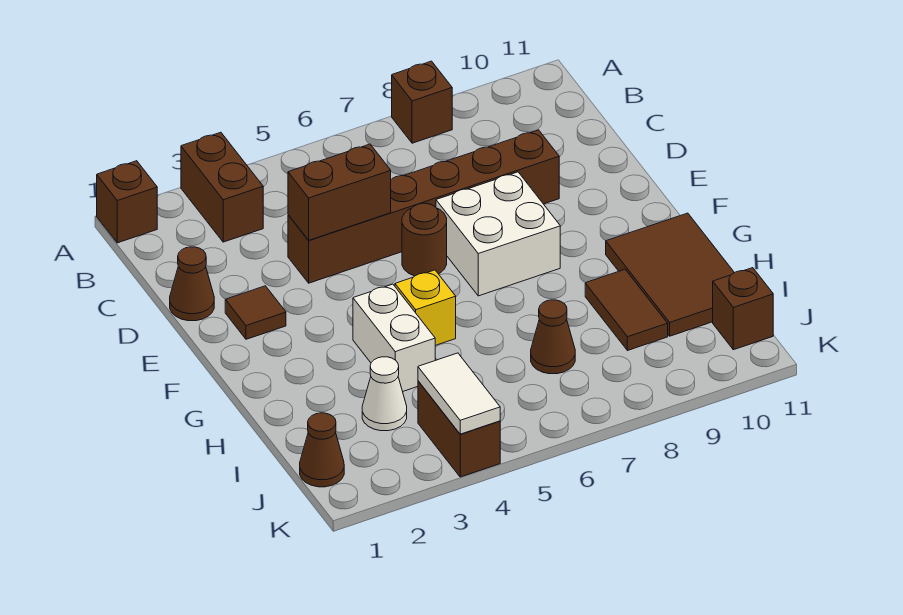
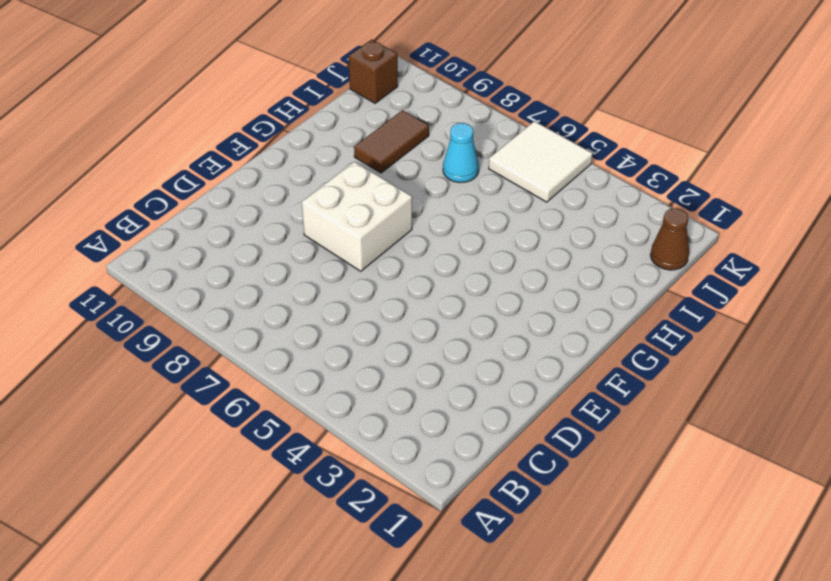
cyan cone I7 level 1 -> brown cone I7 level 1
white tile J5:K6 level 1 -> none
none -> brown brick A1 level 1
none -> brown brick A3:B3 level 1
none -> brown brick A8 level 1

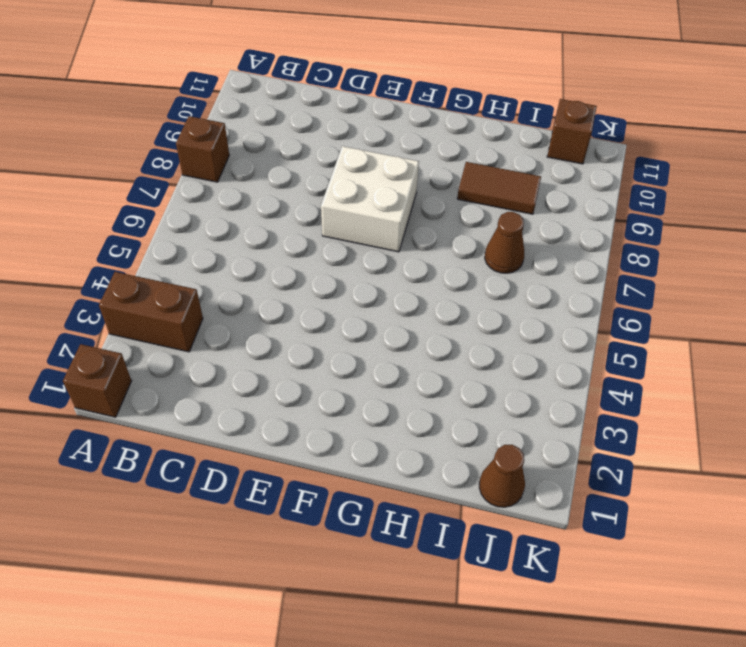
none -> brown cone D1 level 1
none -> brown brick D4:D9 level 1
none -> brown tile E2 level 1

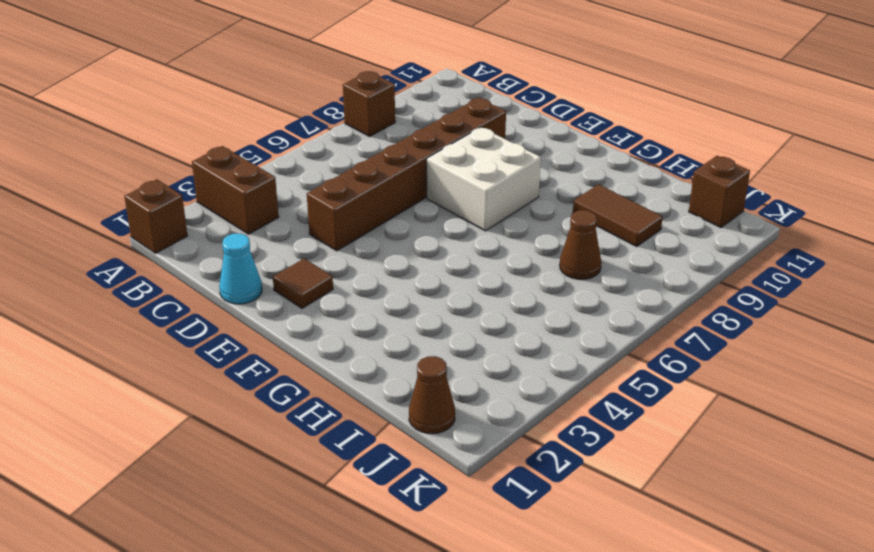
cyan cone D1 level 1 -> brown cone D1 level 1
none -> brown round brick E6 level 1
none -> white brick G4:H4 level 1
none -> yellow brick G5 level 1

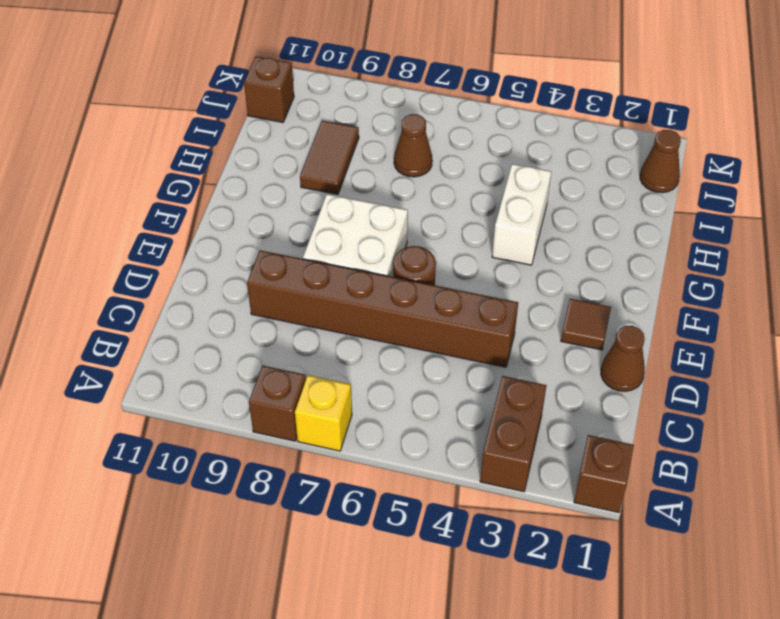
yellow brick A7 level 1 -> yellow brick G5 level 1
none -> brown tile G10:I11 level 1
none -> white cone I3 level 1
none -> brown brick J4:K4 level 1

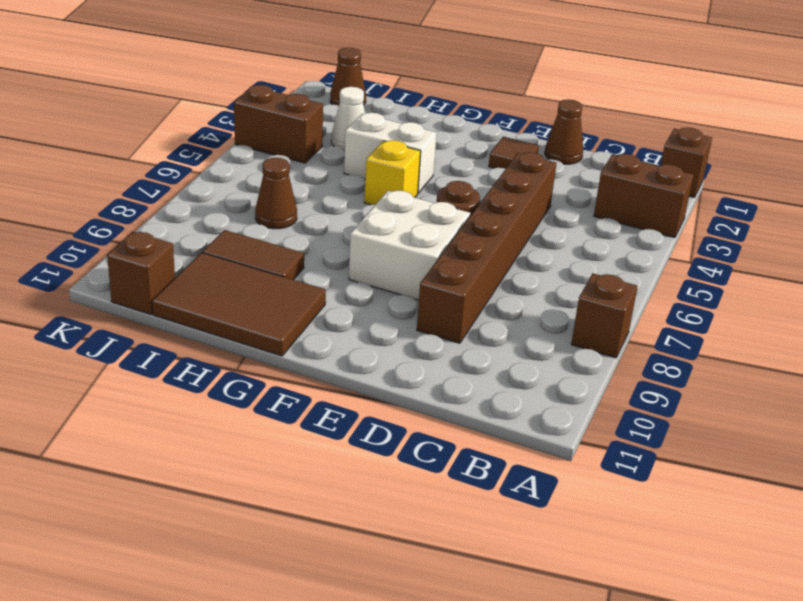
none -> brown brick D4:D5 level 2
none -> white tile J4:K4 level 2

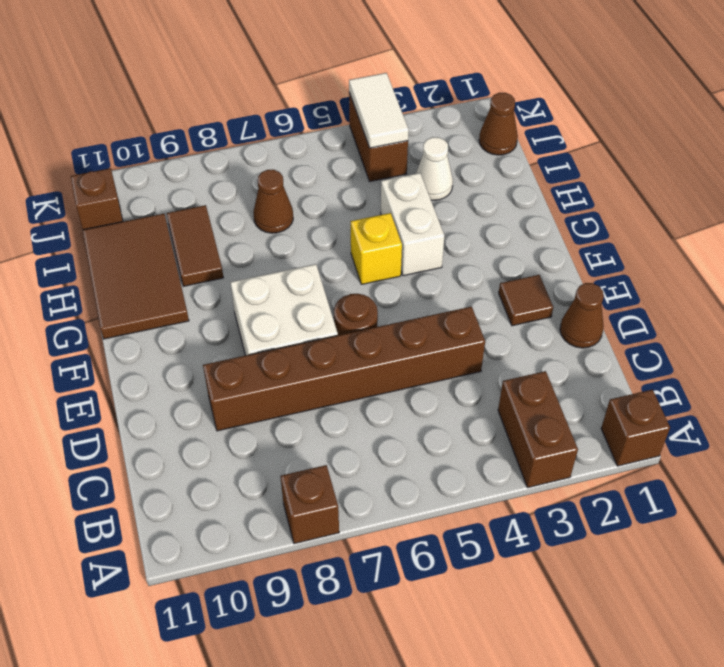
none -> brown brick D4:D5 level 2

